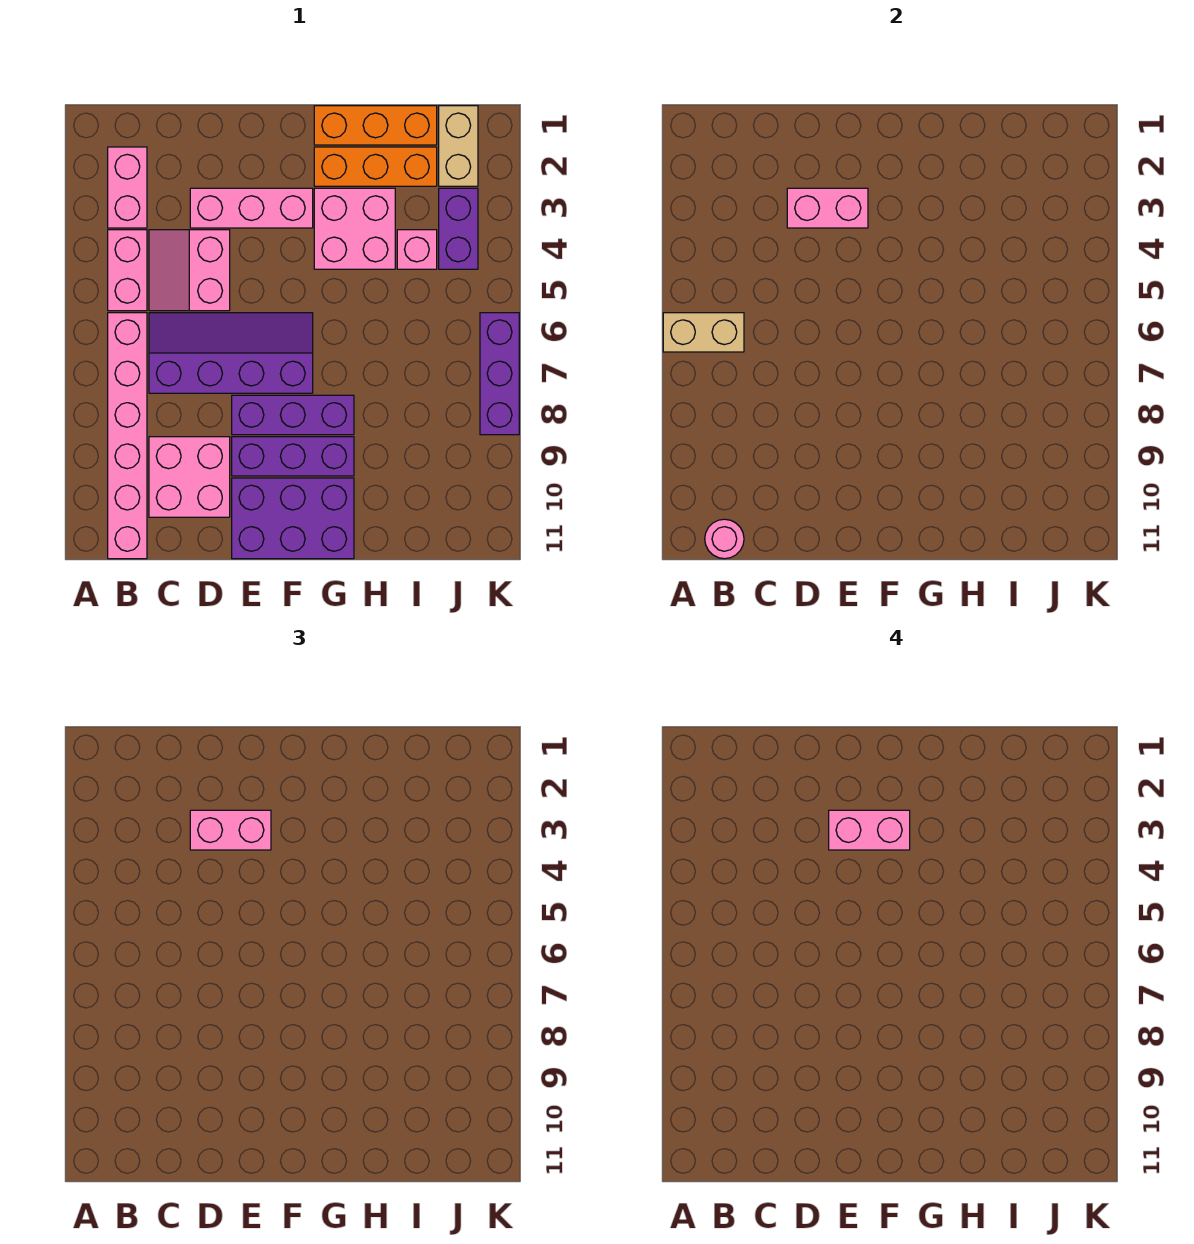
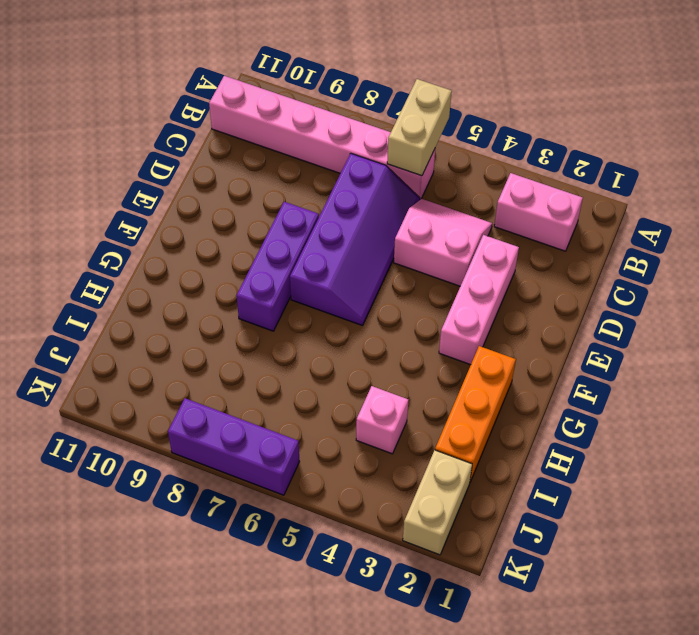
tan brick J2:K2 level 1 -> tan brick J1:J2 level 1
none -> pink brick B4:B5 level 1
none -> pink brick C9:D10 level 1
none -> purple brick E9:G9 level 1

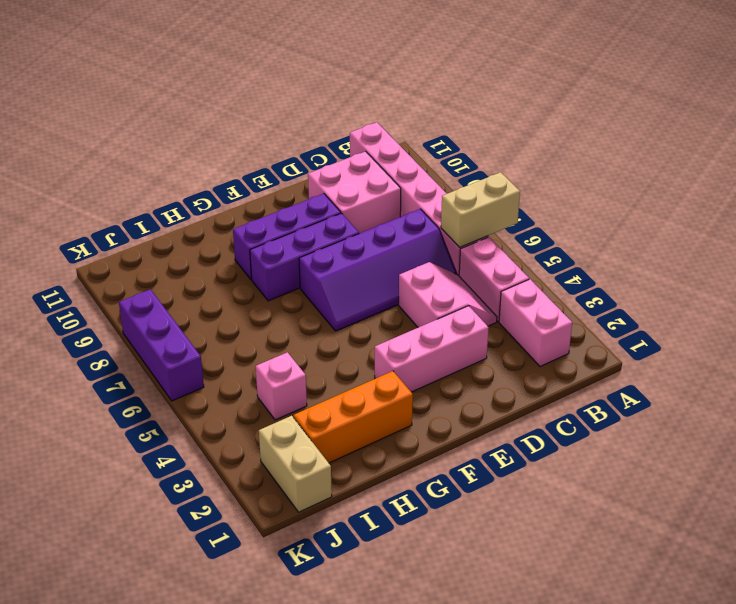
none -> purple brick E10:G11 level 1
none -> orange brick G1:I1 level 1
none -> pink brick G3:H4 level 1

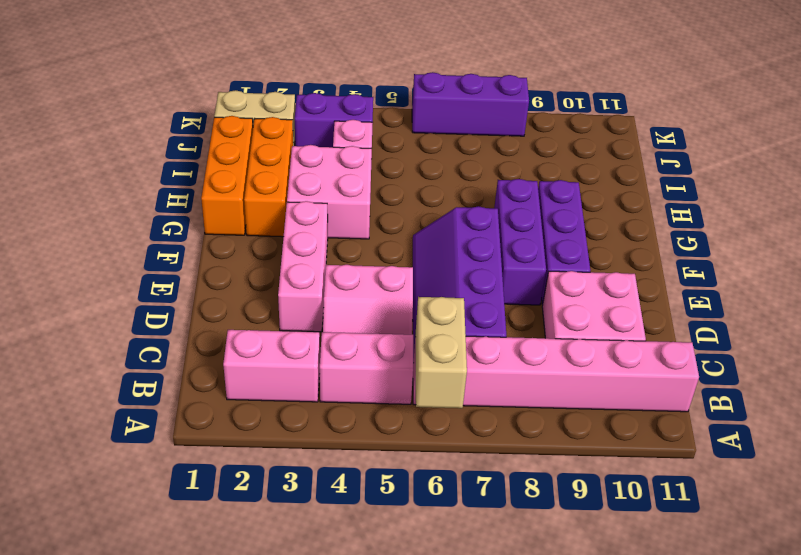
none -> purple brick E10:G11 level 1
none -> pink round brick B11 level 2
none -> pink brick D3:E3 level 2

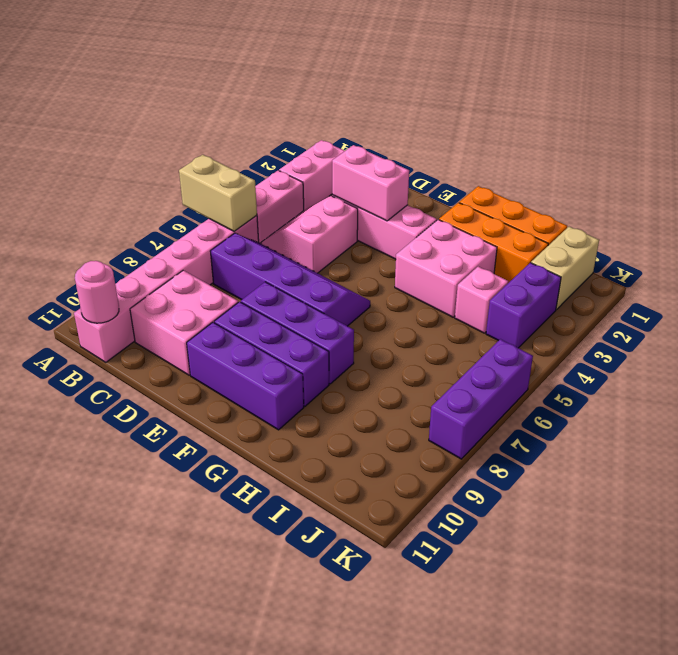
purple brick E10:G10 level 1 -> purple brick E10:G11 level 1
none -> pink brick D3:E3 level 3
none -> pink brick E3:F3 level 4

